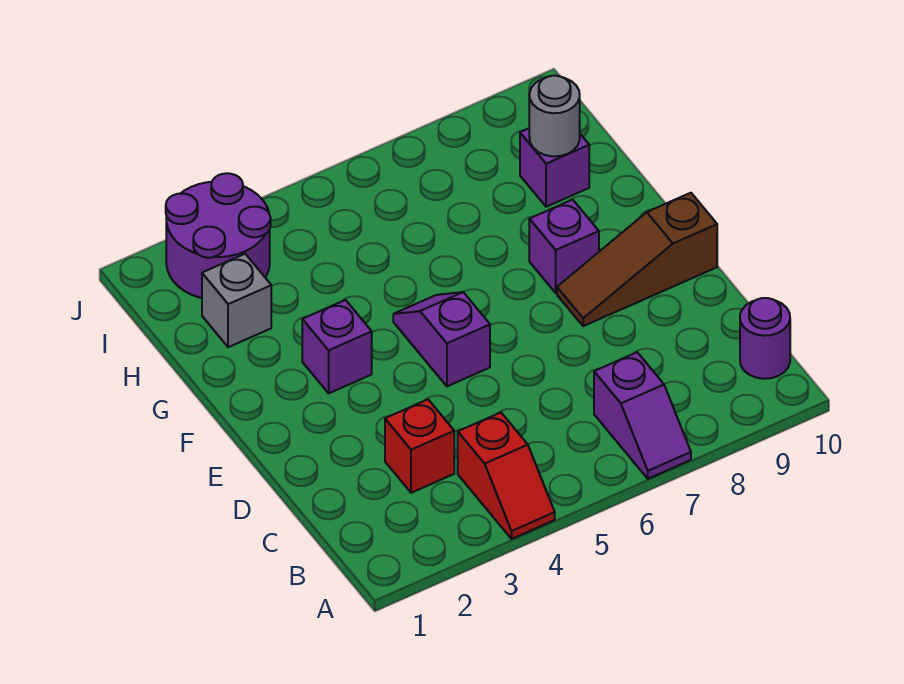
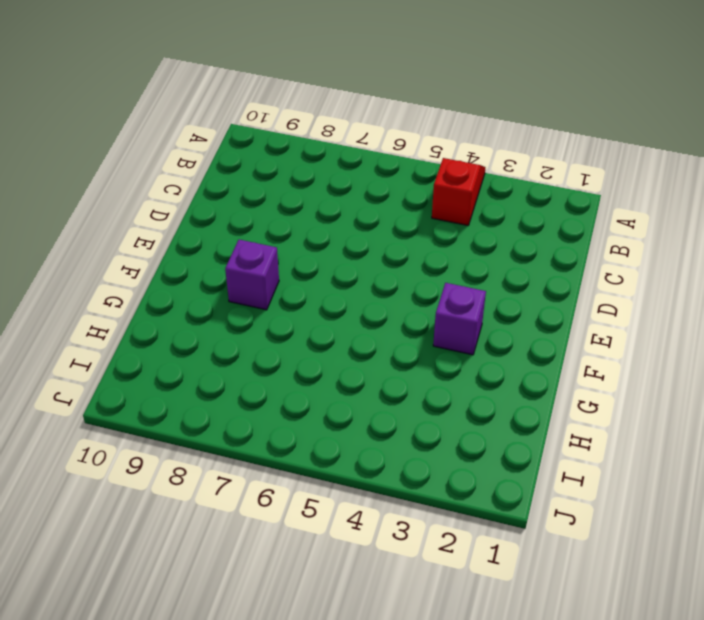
none -> purple slope A7:B7 level 1 top B
none -> purple round brick B10 level 1
none -> red brick C3 level 1

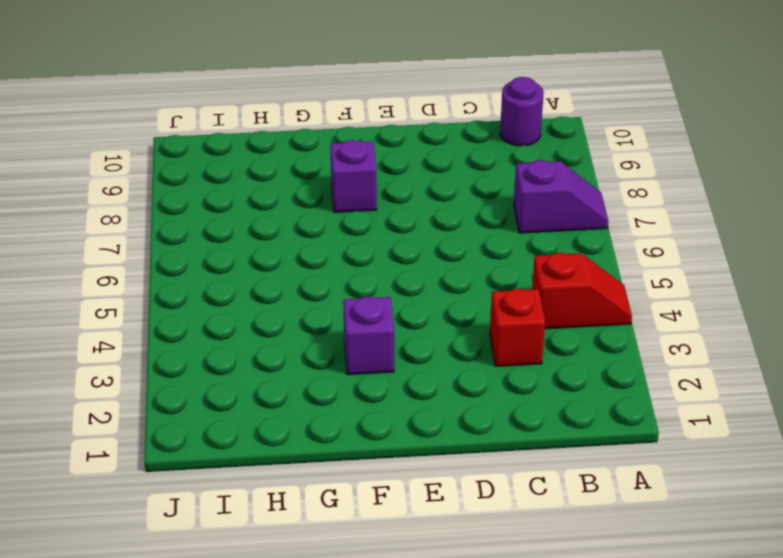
none -> purple slope E5:F5 level 1 top E
none -> brown slope E8:E10 level 1 top 10
none -> grey brick H2 level 1

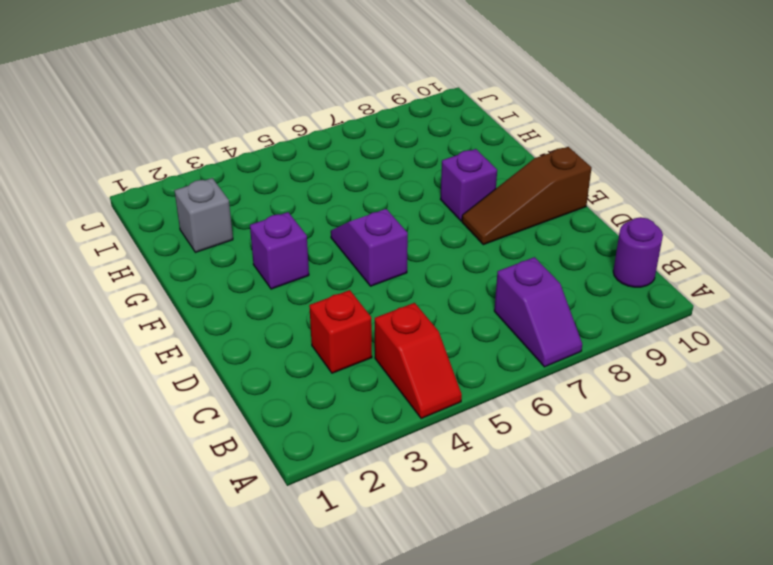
none -> purple brick H9 level 1
none -> purple round brick I2:J3 level 1
none -> grey round brick H9 level 2

